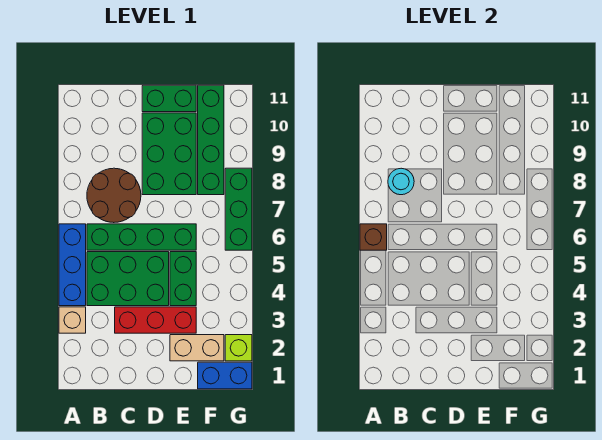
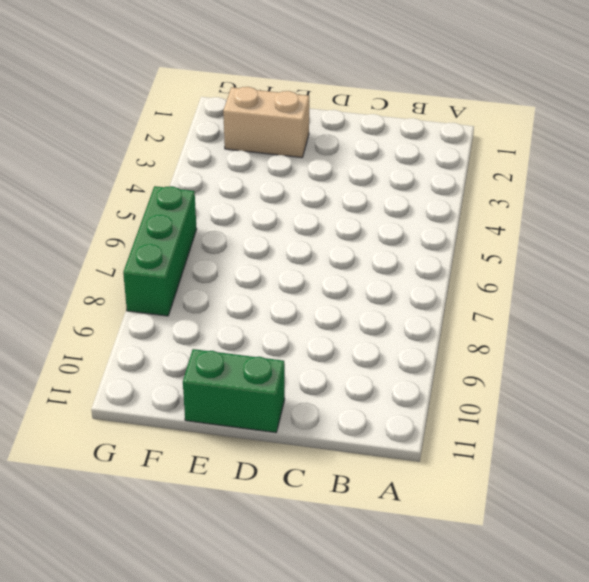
none -> tan brick A3 level 1
none -> blue brick A4:A6 level 1
none -> green brick B4:D5 level 1

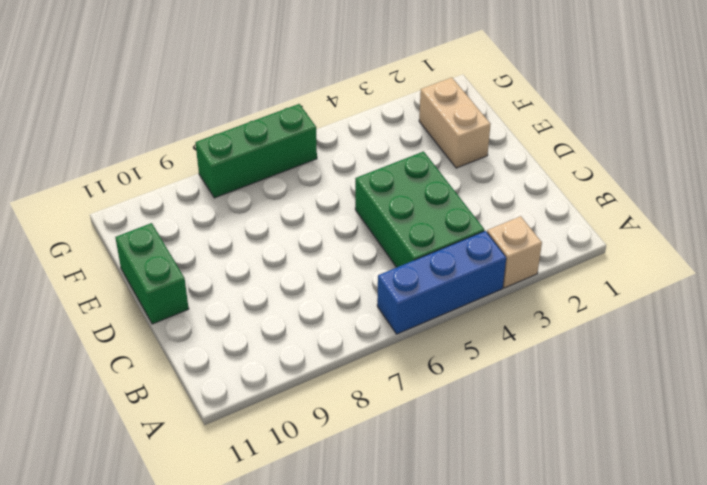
none -> green brick B6:E6 level 1
none -> brown round brick B7:C8 level 1
none -> red brick C3:E3 level 1

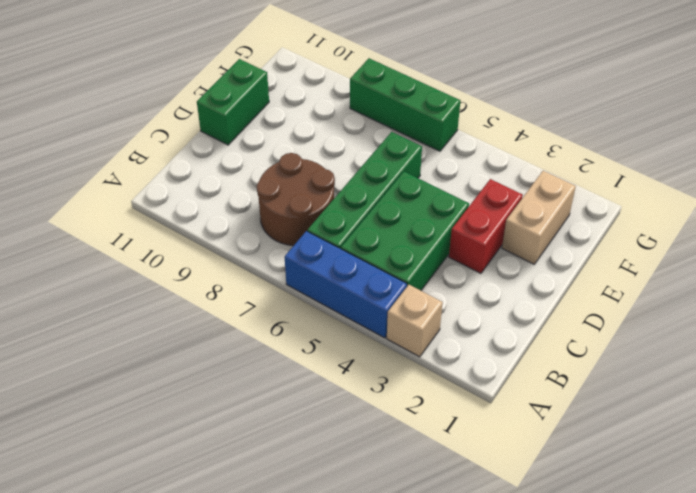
red brick D3:E3 level 1 -> red brick C3:E3 level 1
none -> green brick D8:E10 level 1
none -> green brick E4:E5 level 1
none -> blue brick F1:G1 level 1

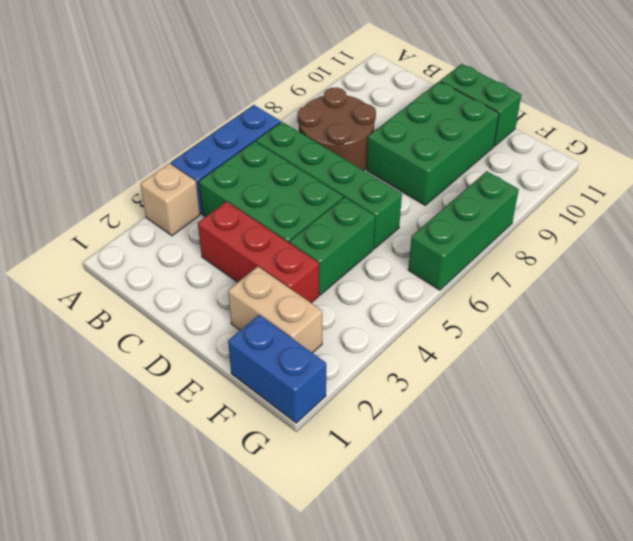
none -> green brick F8:F11 level 1
none -> lime brick G2 level 1
none -> brown brick A6 level 2

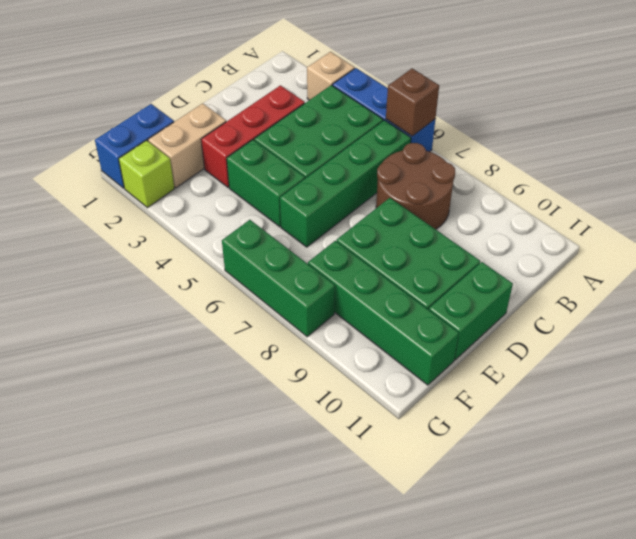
none -> cyan round brick B8 level 2

